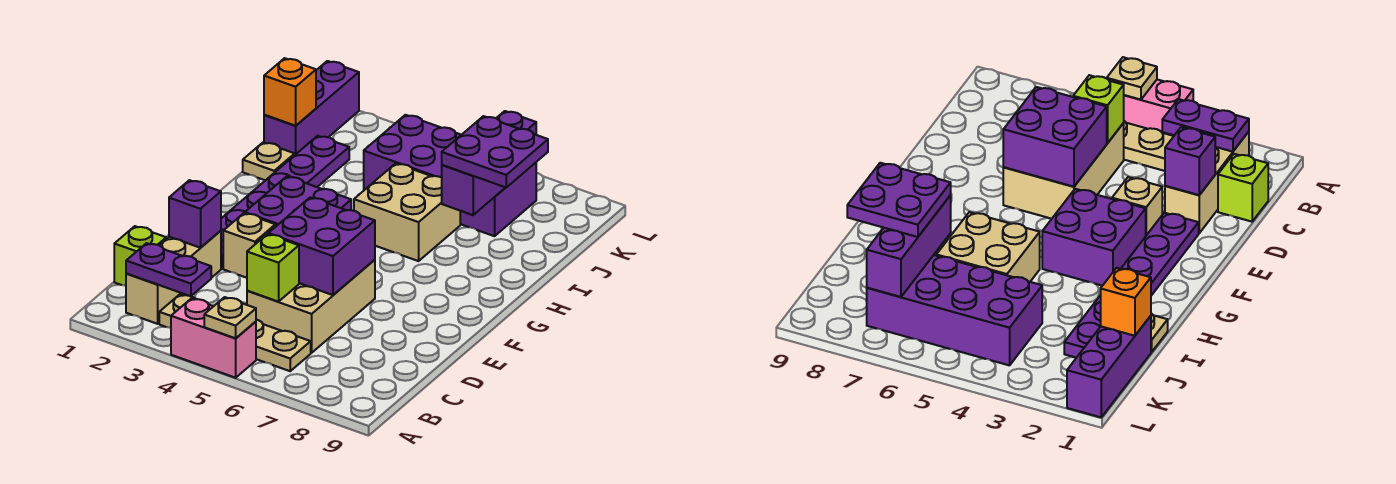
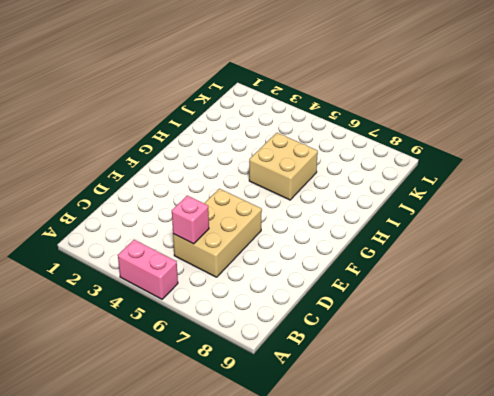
pink brick C5 level 2 -> lime brick C5 level 2
none -> tan brick B2:D2 level 1
none -> tan plate B3:B6 level 1
none -> lime brick C1 level 1

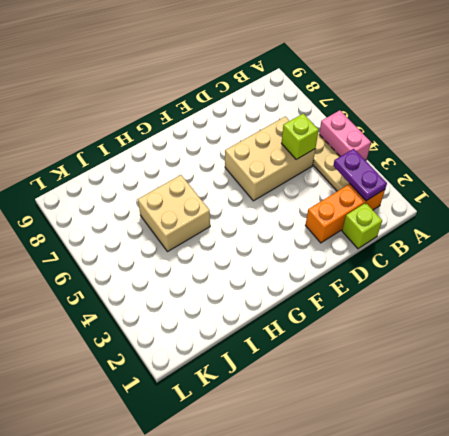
orange brick B2:D2 level 1 -> tan brick B2:D2 level 1
none -> purple plate E2:J2 level 1
none -> tan brick E3 level 1
none -> purple brick F3:G4 level 1

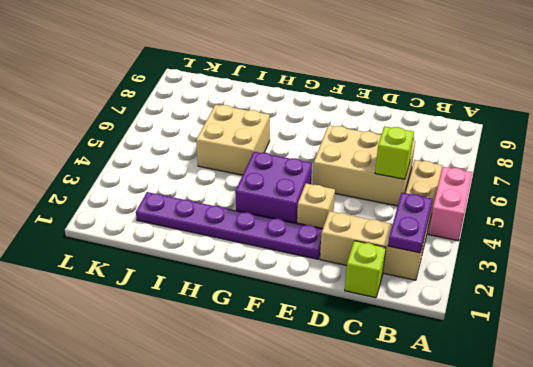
none -> tan plate I1 level 1
none -> purple brick J1:L1 level 1
none -> purple brick J4:K7 level 1

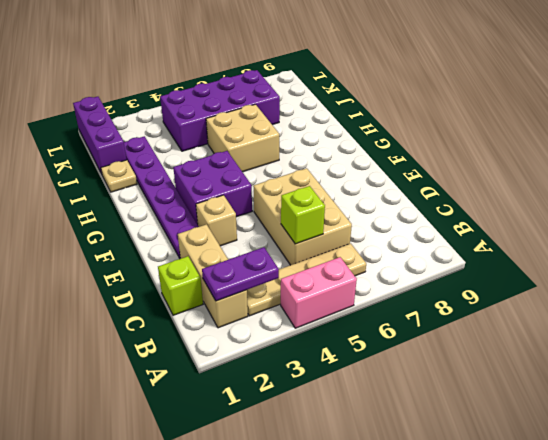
none -> tan plate A5 level 2
none -> purple brick D2 level 2
none -> purple brick D5:E6 level 2

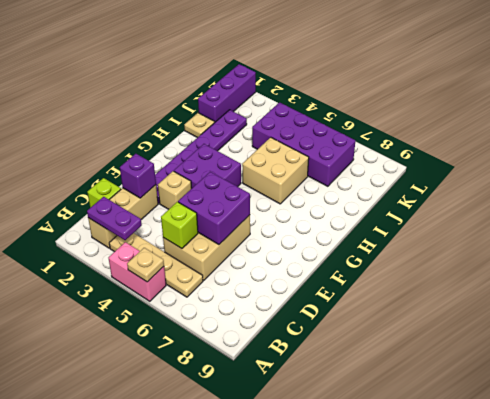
none -> purple brick I7:K7 level 2
none -> orange brick J1 level 2
none -> purple plate I7:J8 level 3

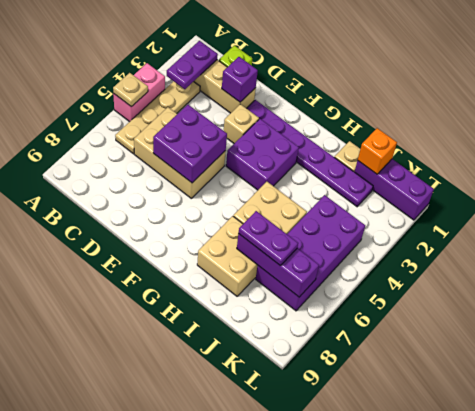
tan brick H7:I8 level 1 -> none
purple plate I7:J7 level 3 -> purple plate I7:J8 level 3
none -> lime brick C5 level 2

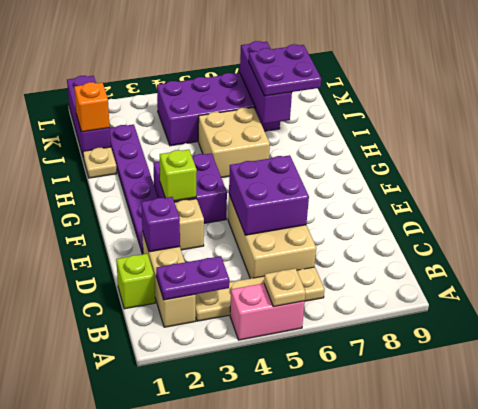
lime brick F3 level 2 -> lime brick C5 level 2

